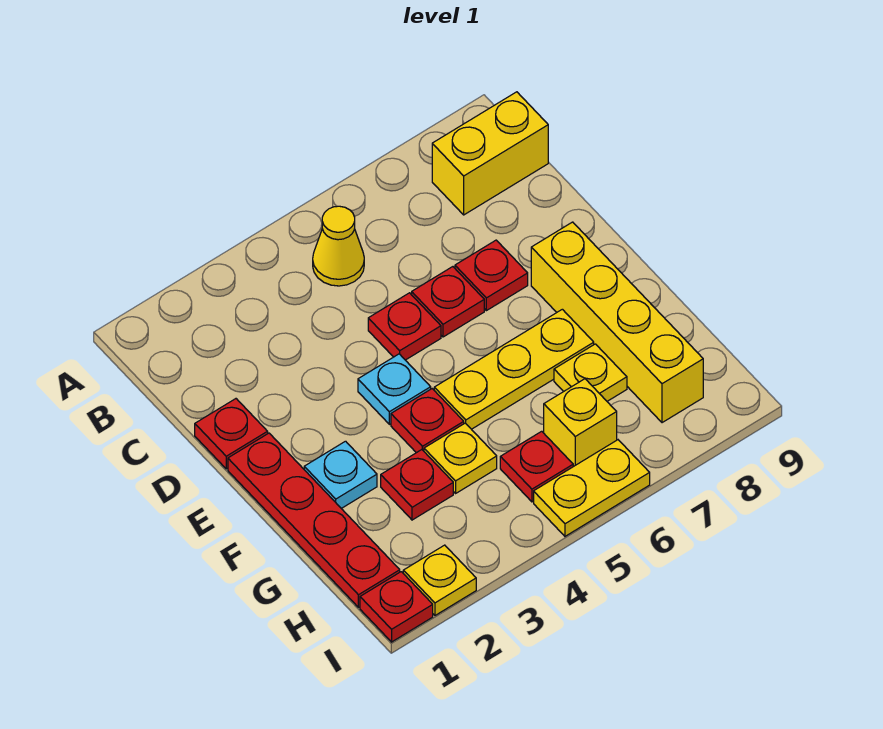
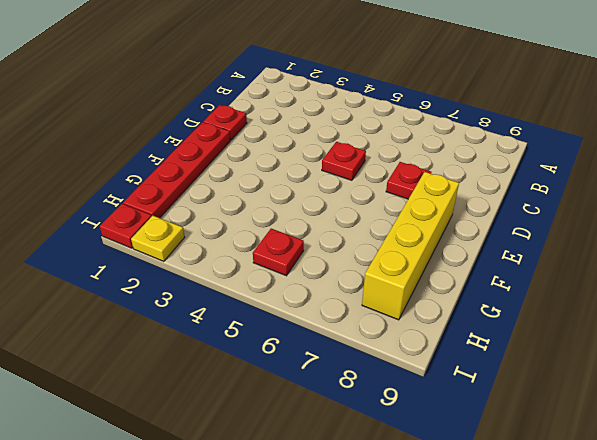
none -> yellow cone B5 level 1
none -> yellow brick B8:B9 level 1
none -> red plate D6 level 1

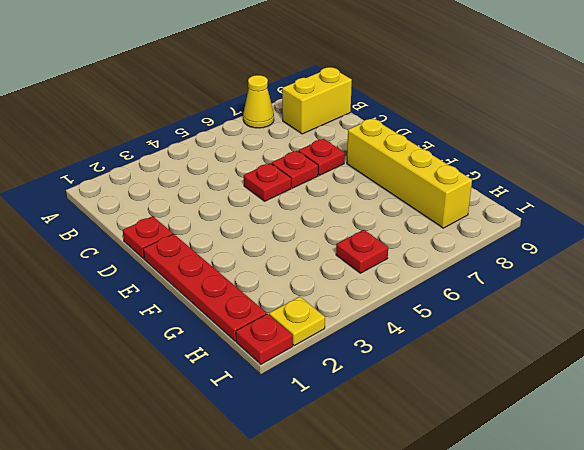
yellow cone A7 level 1 -> yellow cone B5 level 1
none -> cyan plate E4 level 1
none -> cyan plate F2 level 1
none -> red plate F4 level 1

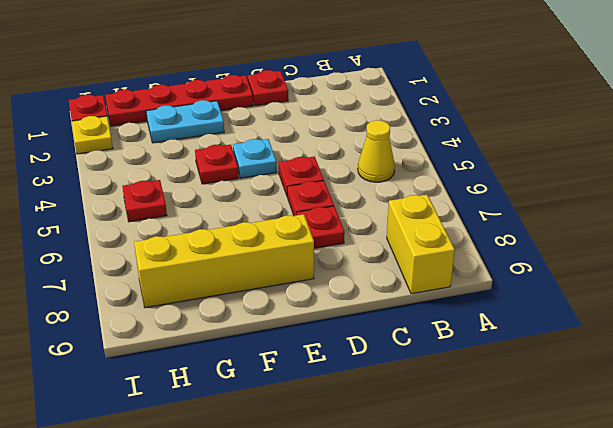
cyan plate F2:G2 level 1 -> cyan plate F2 level 1
none -> yellow plate F5:F7 level 1
none -> red plate G3 level 1
none -> yellow plate G4 level 1

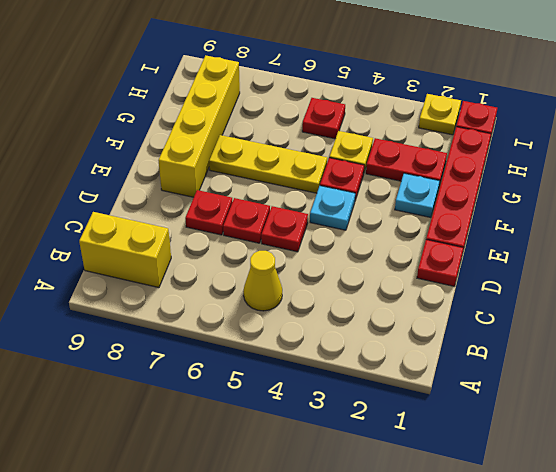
red plate G2:G3 level 1 -> red plate G3 level 1
none -> yellow plate G7 level 1
none -> yellow brick H6 level 1
none -> yellow plate I5:I6 level 1

